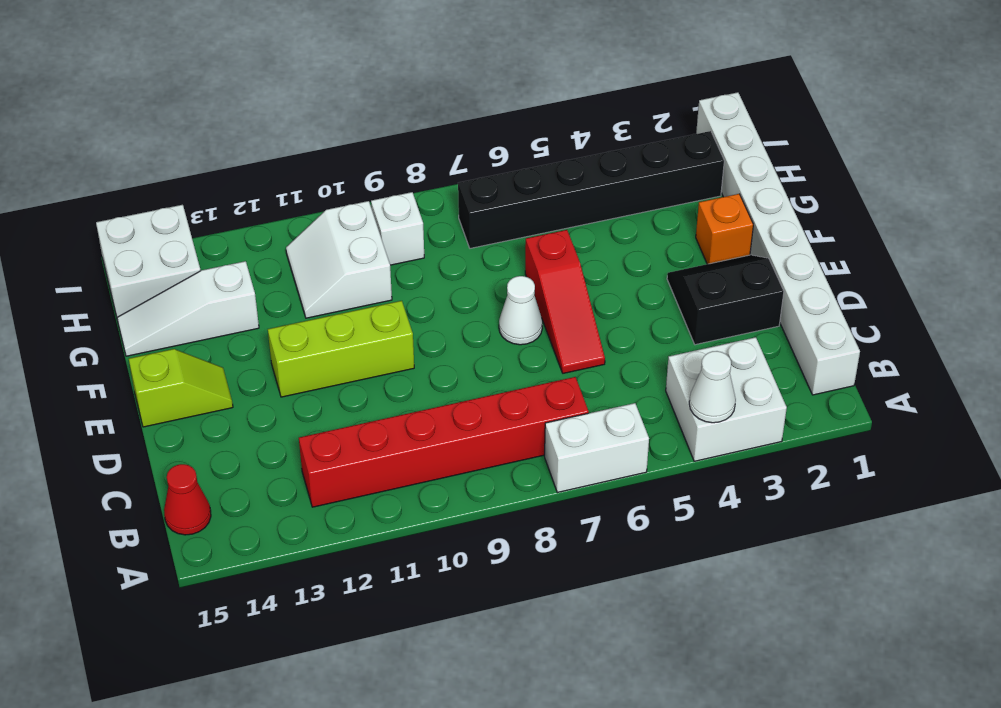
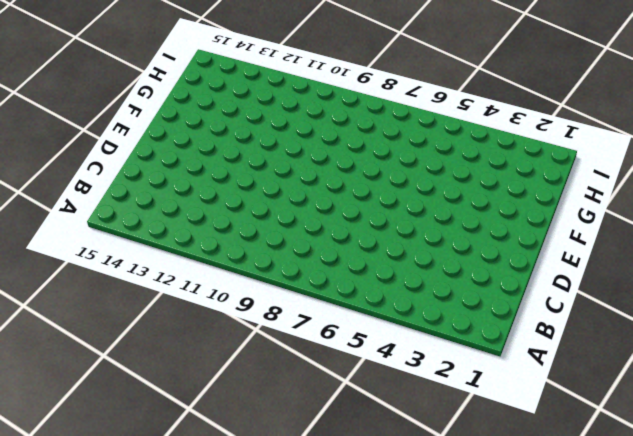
none -> white brick A3:B4 level 1
none -> white brick A6:A7 level 1
none -> white brick B1:I1 level 1

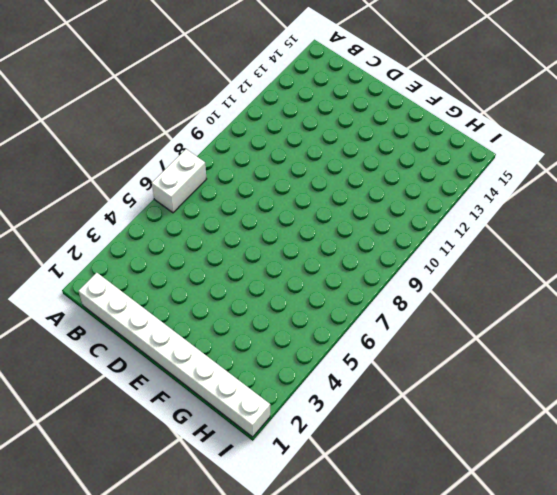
none -> white brick A3:B4 level 1
none -> red brick B7:B12 level 1
none -> red cone B15 level 1

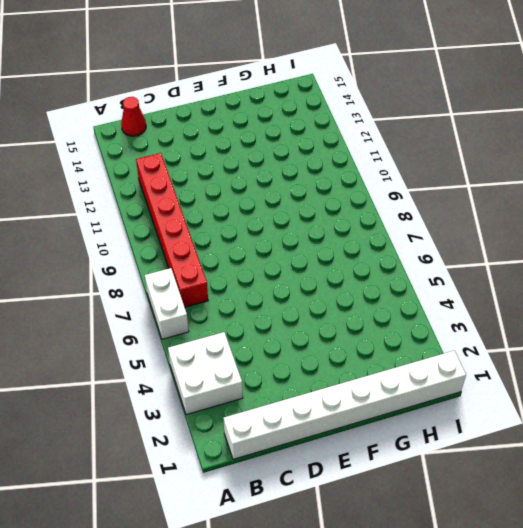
none -> black slope D2:E3 level 1 top D
none -> red slope D6:F6 level 1 top F
none -> white cone E7 level 1

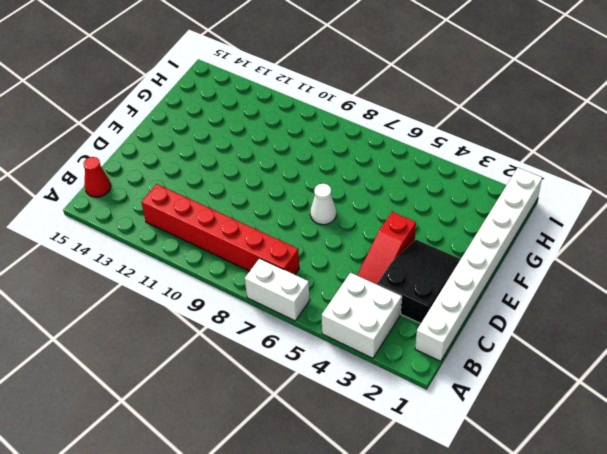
black slope C2:E3 level 1 top C -> black slope D2:E3 level 1 top D
red slope C4:E4 level 1 top E -> red slope D6:F6 level 1 top F
none -> lime brick E10:E12 level 1
none -> lime slope E14:E15 level 1 top 15
none -> orange brick F2 level 1

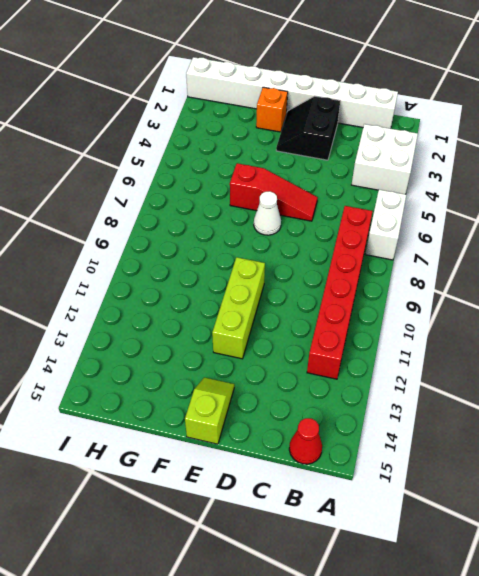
none -> white slope G10:H11 level 1 top 10
none -> white slope G13:G15 level 1 top 13
none -> black brick H2:H7 level 1

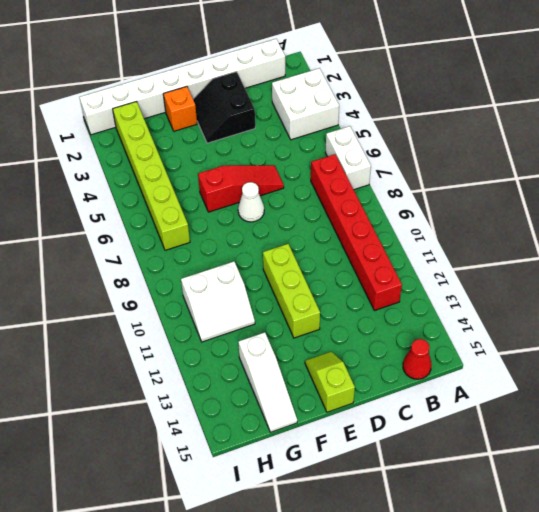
lime brick H2:H7 level 1 -> black brick H2:H7 level 1
none -> white brick H9 level 1
none -> white brick H14:I15 level 1
none -> white cone A4 level 2

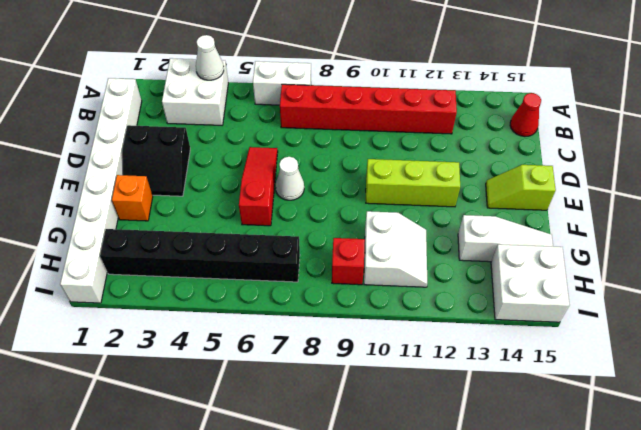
red brick H9 level 1 -> white brick H9 level 1

